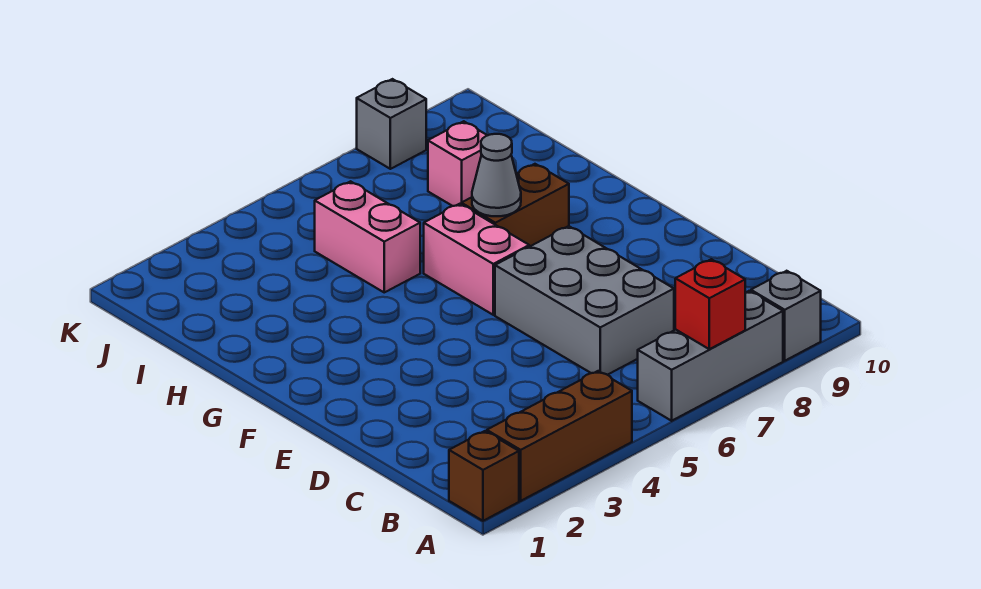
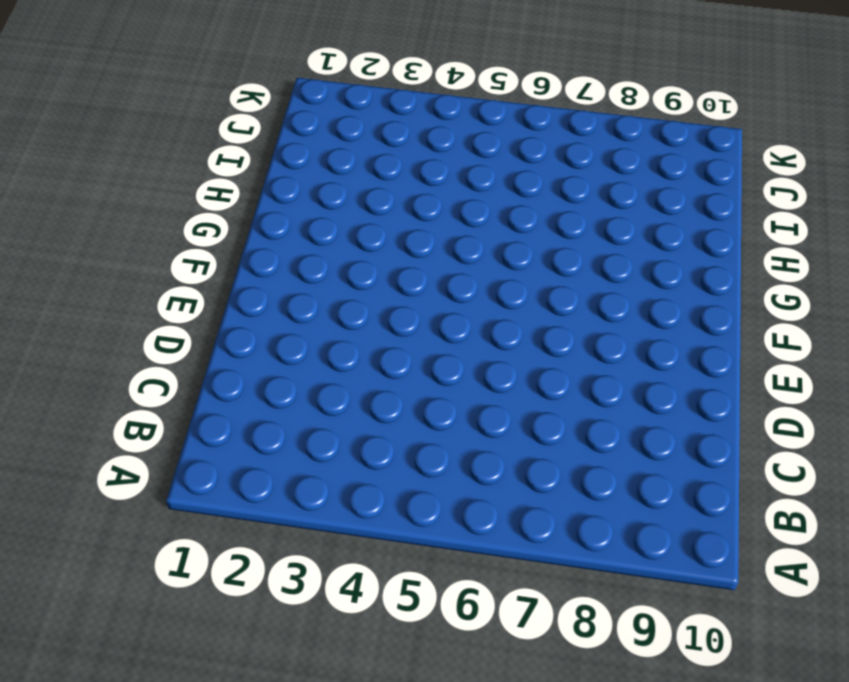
none -> brown brick A1 level 1
none -> brown brick A2:A4 level 1
none -> grey brick A6:A8 level 1

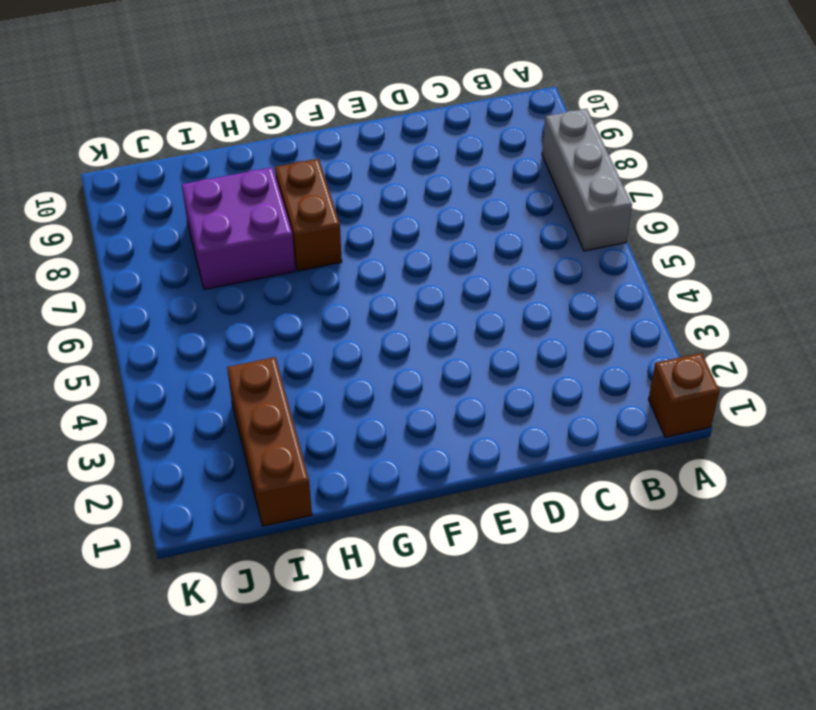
purple brick H7:I8 level 1 -> pink brick I8 level 1
brown brick I1:I3 level 1 -> brown brick A2:A4 level 1
none -> grey brick A9 level 1
none -> grey brick C6:E7 level 1
none -> pink brick F6:G6 level 1

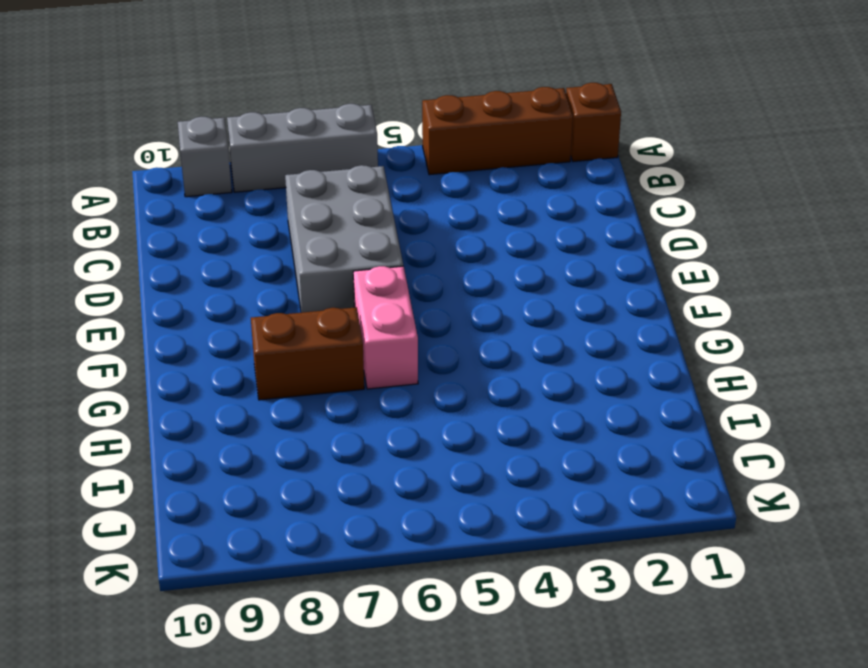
none -> pink brick H5:I5 level 1
none -> pink brick I8 level 1
none -> grey brick K8 level 1

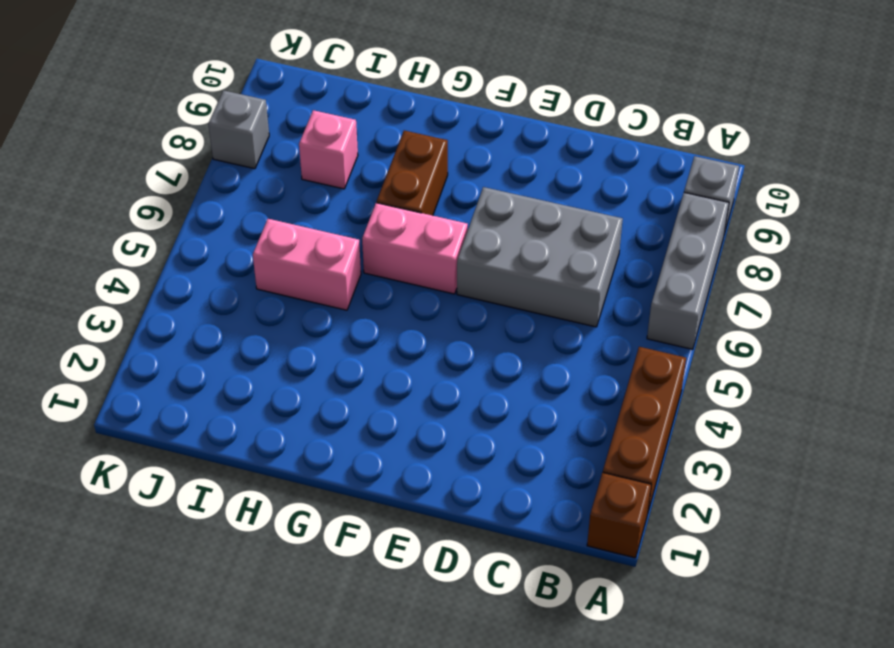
none -> red brick A7 level 2
none -> grey cone G7 level 2

